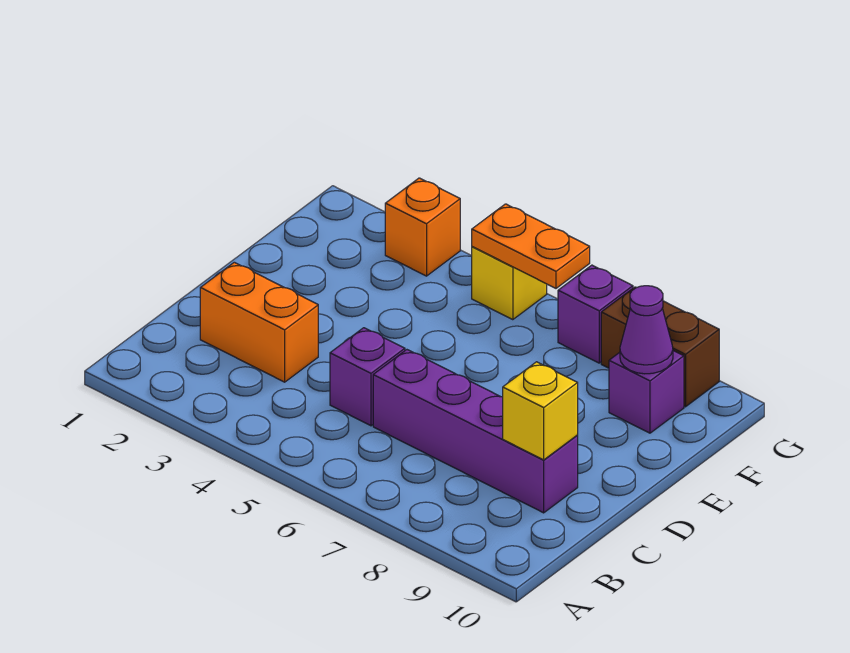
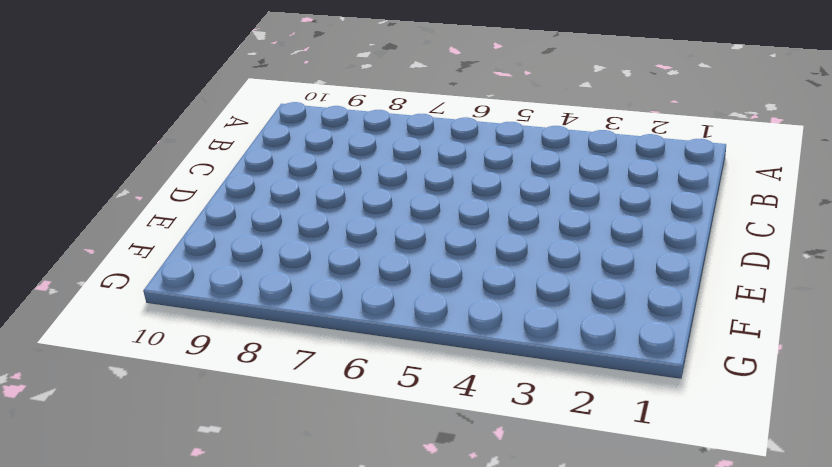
none -> orange brick C2:C3 level 1
none -> purple brick C5 level 1

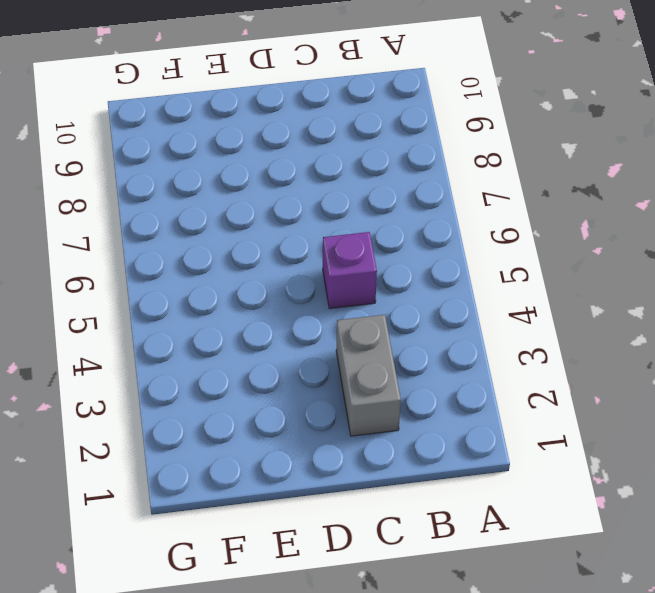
grey brick C2:C3 level 1 -> orange brick C2:C3 level 1
none -> purple brick C6:C9 level 1
none -> purple brick F9 level 1

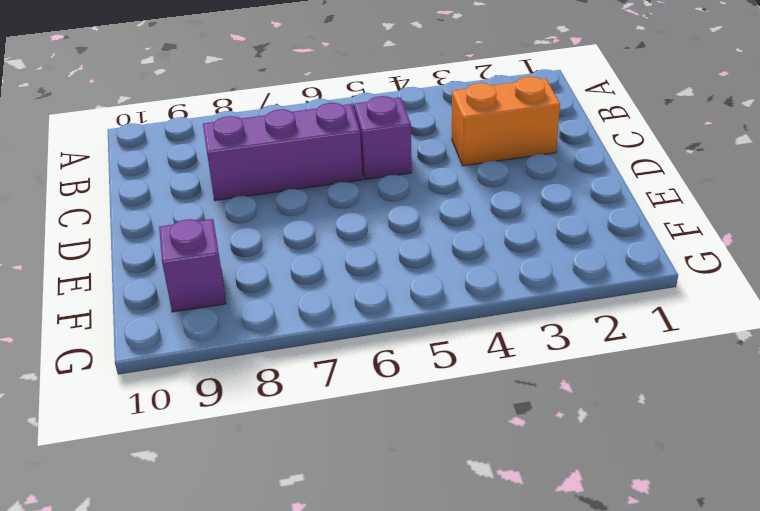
purple brick C6:C8 level 1 -> purple brick C6:C9 level 1
none -> orange brick G3 level 1
none -> yellow brick G5 level 1

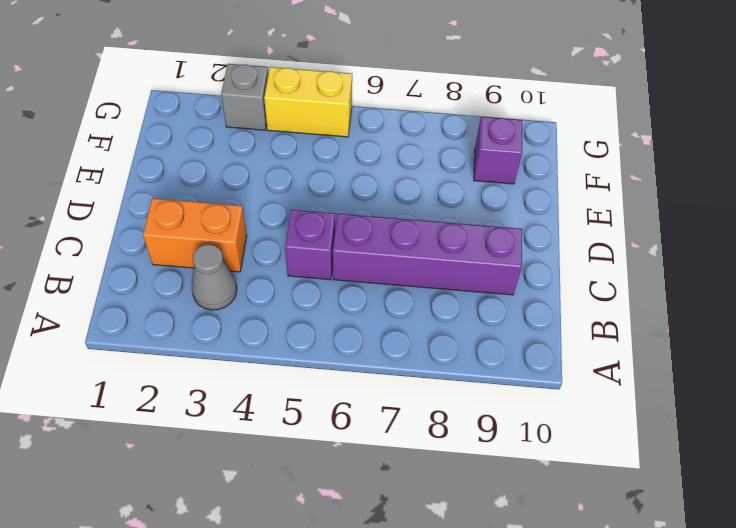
grey cone B3 level 1 -> none
grey brick G3 level 1 -> orange brick G3 level 1
yellow brick G4:G5 level 1 -> yellow brick G5 level 1
none -> purple brick G7 level 1
none -> brown brick G8:G9 level 1

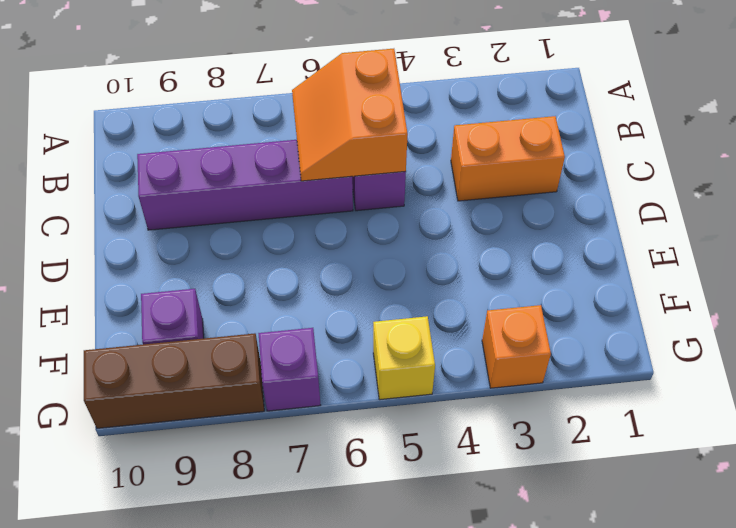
orange slope B5:C6 level 2 top 5 -> none
brown brick G8:G10 level 1 -> brown brick G8:G9 level 1
none -> yellow brick C9 level 2
none -> purple cone F9 level 2

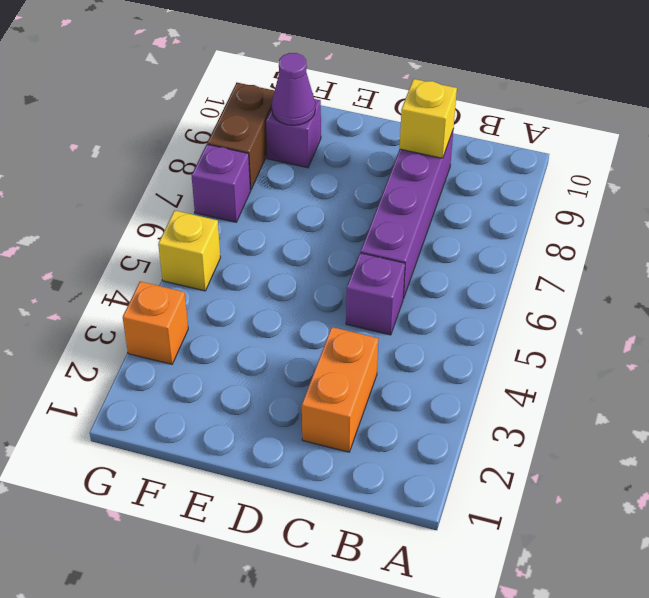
none -> orange plate G5:G6 level 2

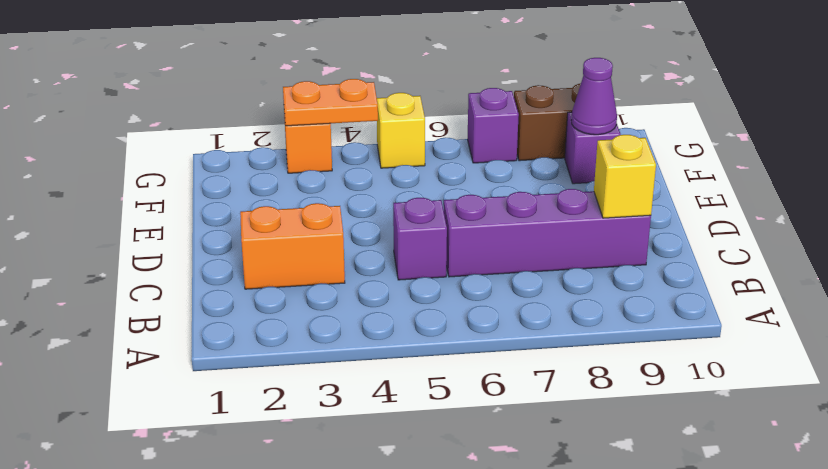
orange plate G3:G4 level 2 -> orange plate G5:G6 level 2

